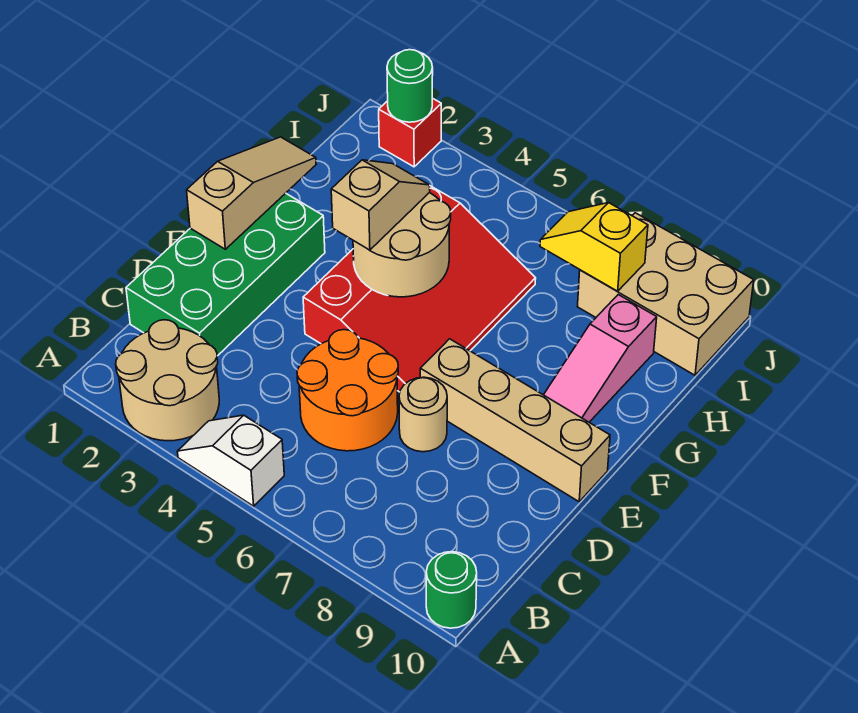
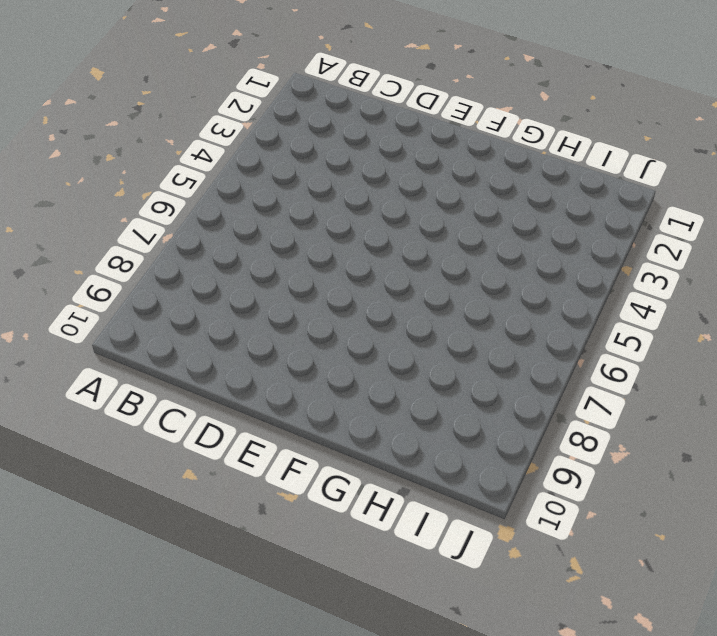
none -> tan round brick A2:B3 level 1
none -> white slope A4:A5 level 1 top 5
none -> green round brick A10 level 1

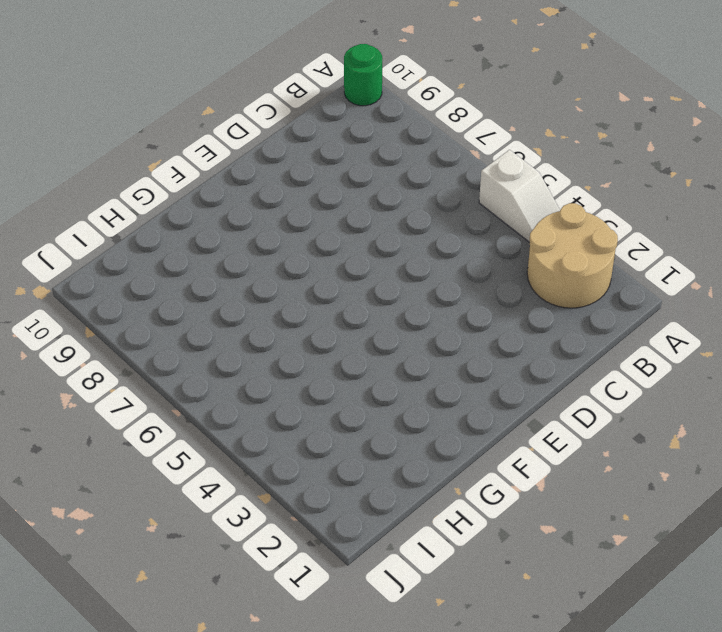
none -> green brick C1:F2 level 1
none -> orange round brick C5:D6 level 1
none -> tan round brick D7 level 1

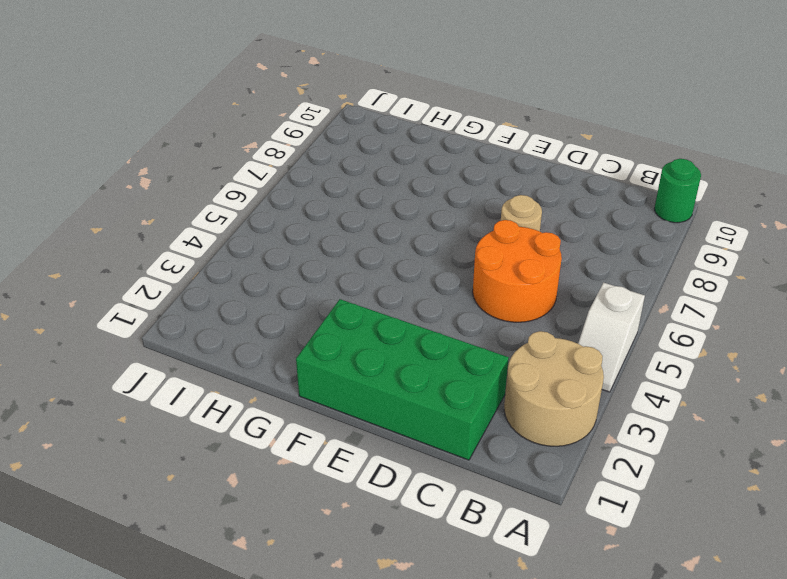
none -> red slope E4:H6 level 1 top 4
none -> tan brick E7:E10 level 1
none -> pink slope F9:H9 level 1 top H

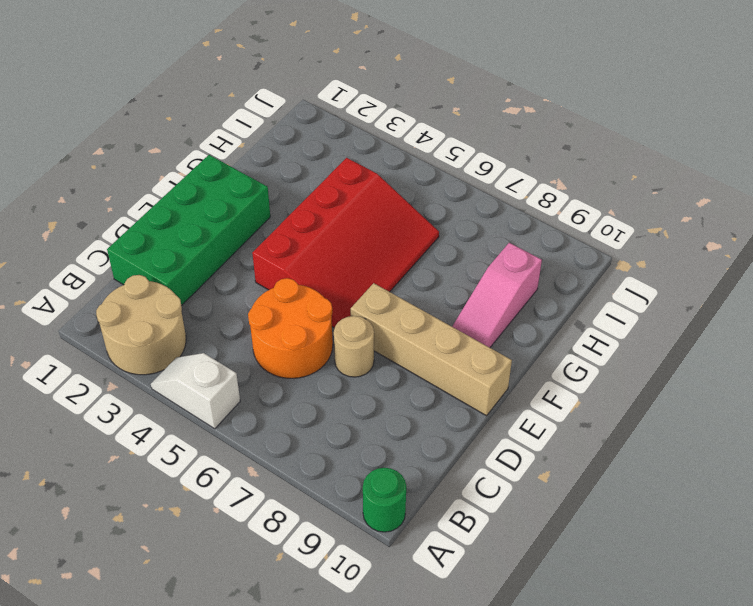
none -> tan brick I8:J10 level 1
none -> red brick J2 level 1
none -> tan slope E1:G1 level 2 top E

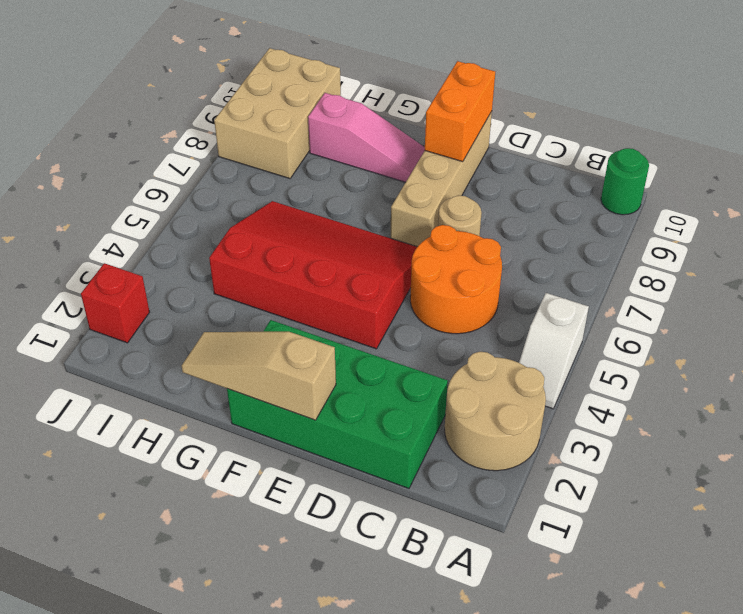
orange brick E9:E10 level 2 -> none
none -> tan round brick F4:G5 level 2
none -> yellow slope I7:I8 level 2 top 8
none -> green round brick J2 level 2

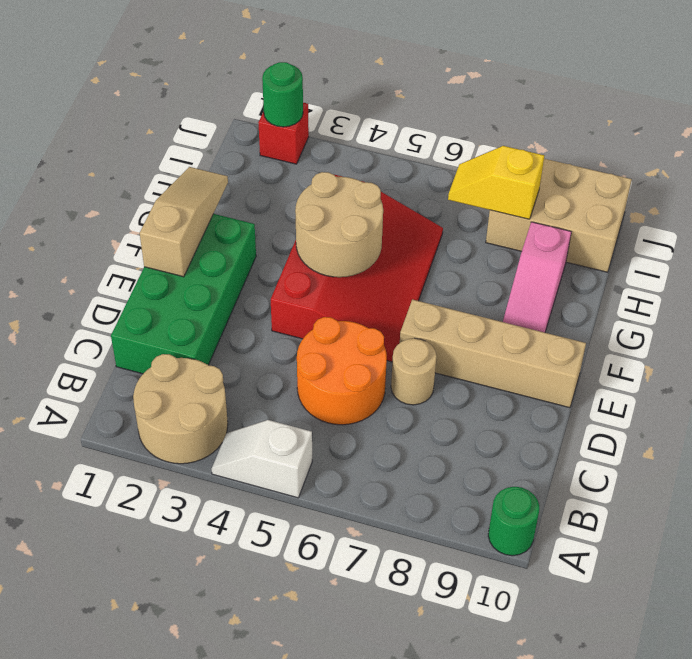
none -> tan slope F4:G4 level 3 top F

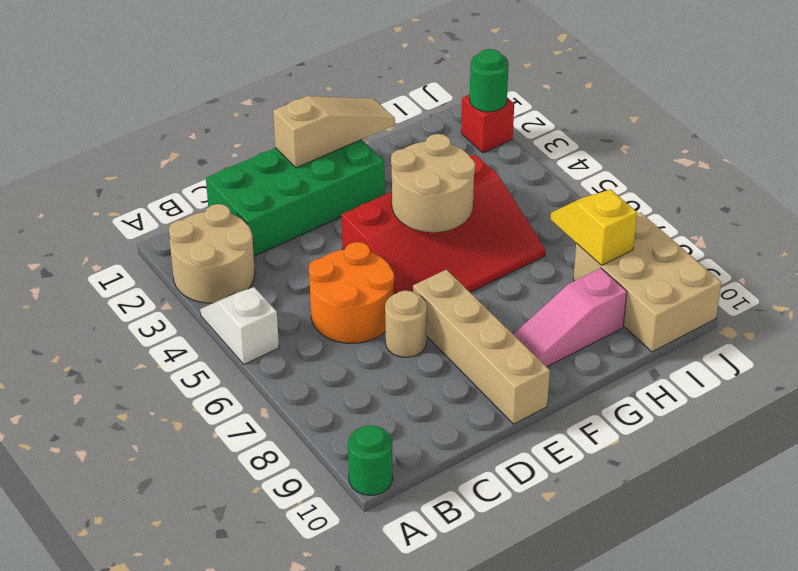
none -> tan slope F4:G4 level 3 top F

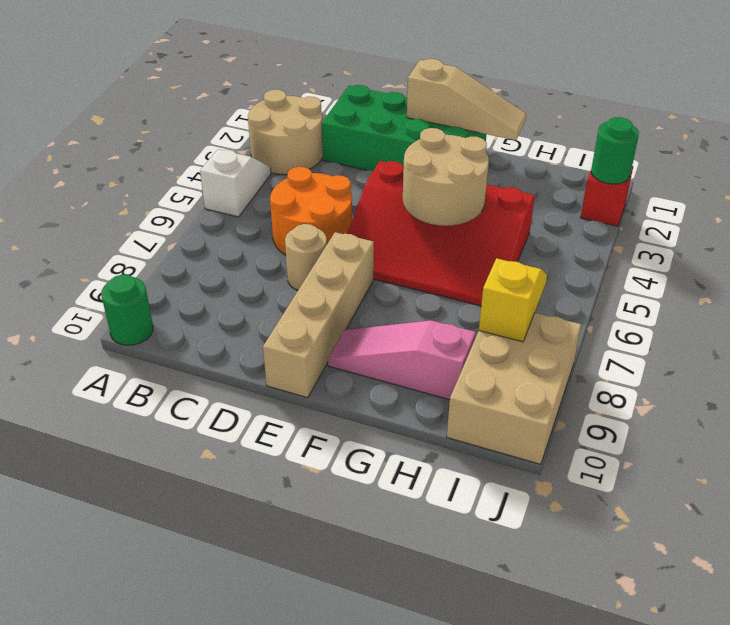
none -> tan slope F4:G4 level 3 top F

